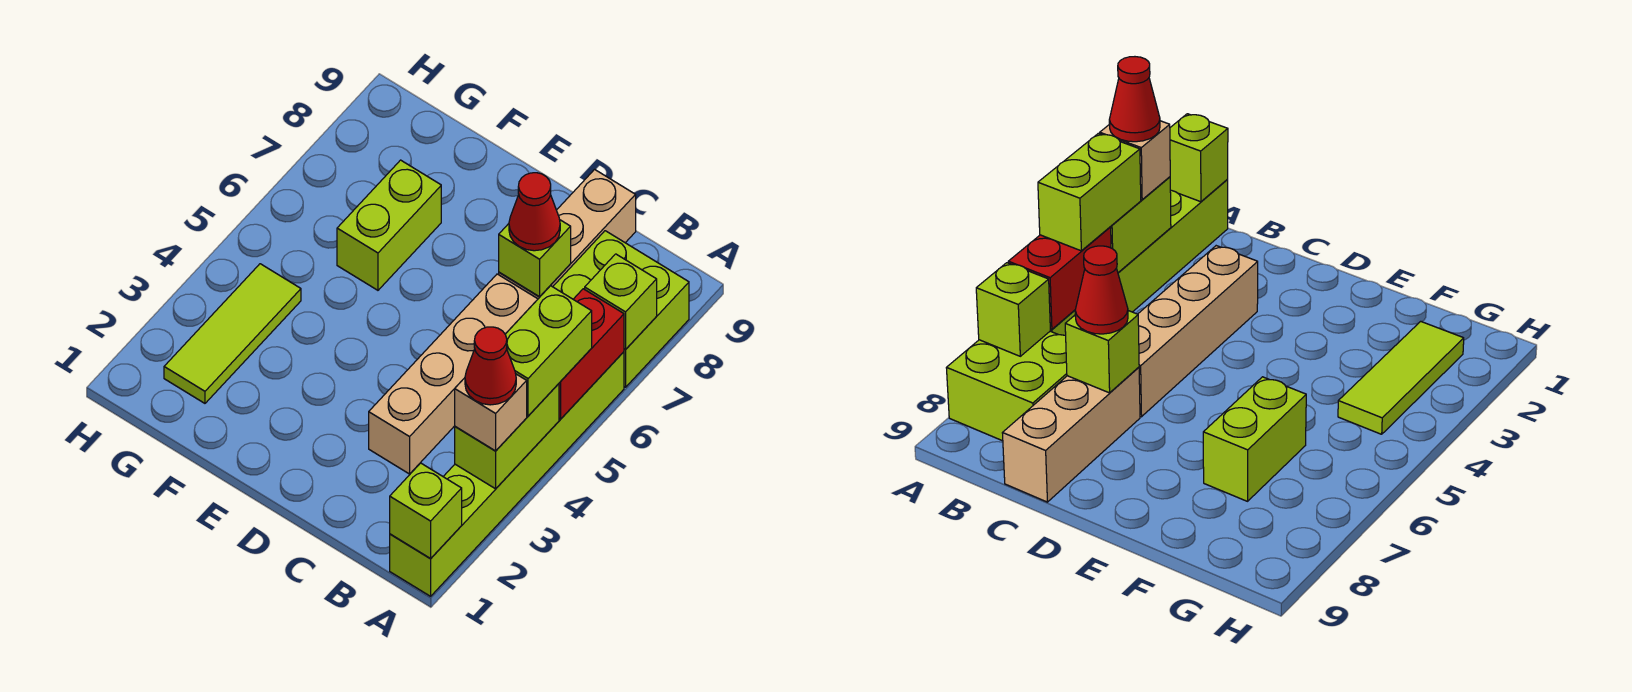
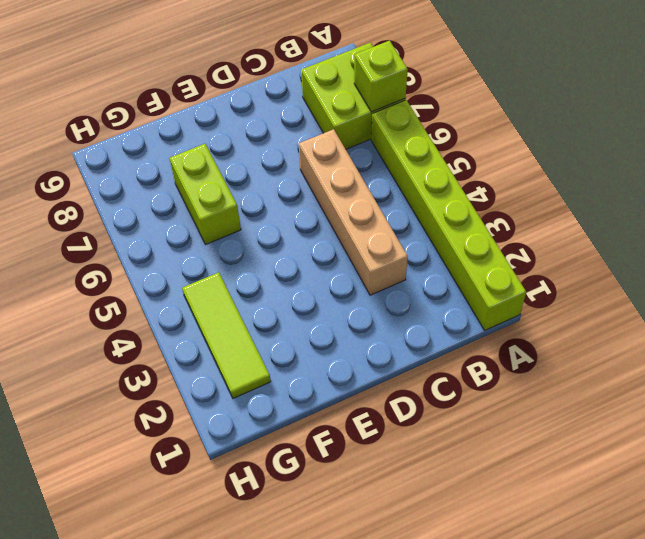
none -> tan brick C7:C9 level 1
none -> lime brick A1 level 2
none -> lime brick A3:A4 level 2

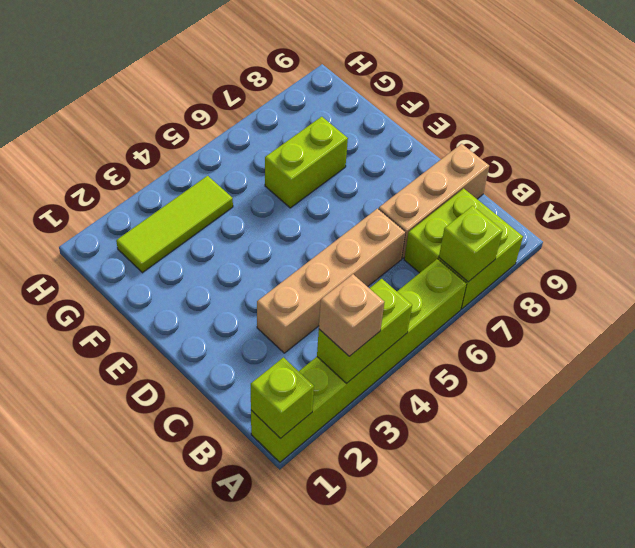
none -> red brick A5:A6 level 2
none -> lime brick C7 level 2
none -> lime brick A4:A5 level 3

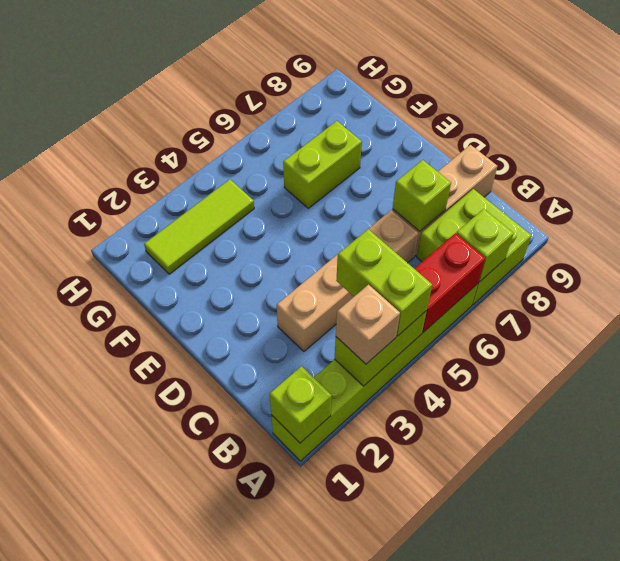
lime brick A4:B4 level 3 -> lime brick A4:A5 level 3
none -> red cone C7 level 3
none -> red cone A3 level 4

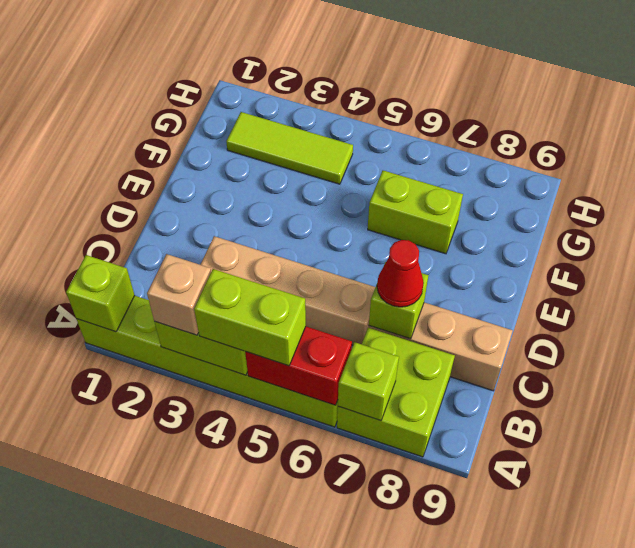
none -> red cone A3 level 4

